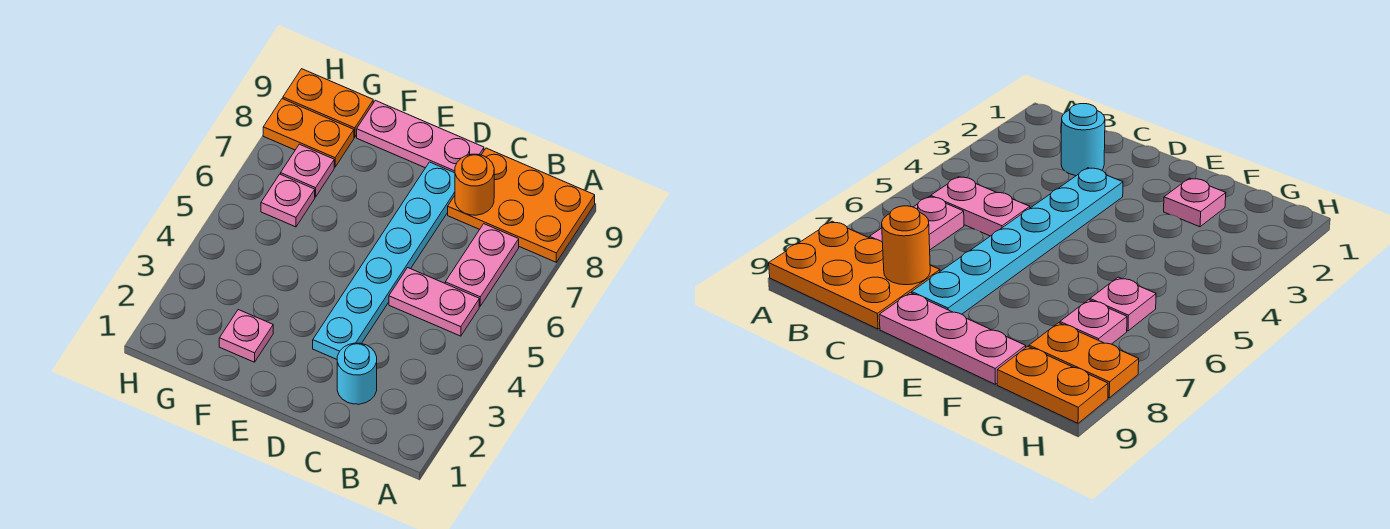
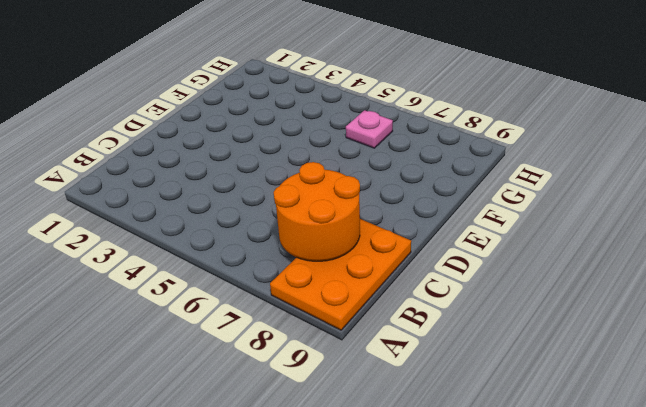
orange round brick B7:C8 level 2 -> orange round brick C8 level 2
none -> pink plate B5:C5 level 1
none -> pink plate B6:B7 level 1
none -> cyan round brick C2 level 1

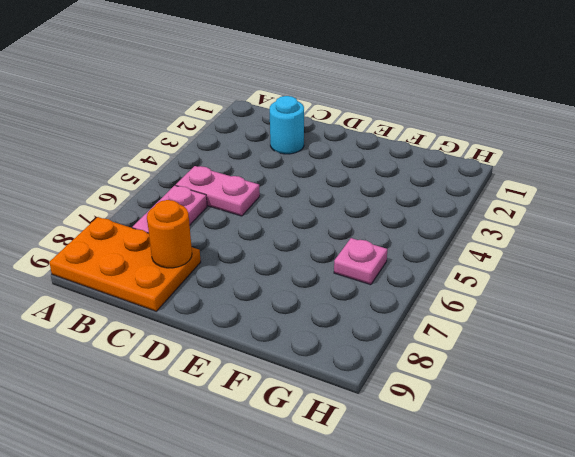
none -> cyan plate D3:D8 level 1
none -> pink plate D9:F9 level 1
none -> pink plate F2 level 1

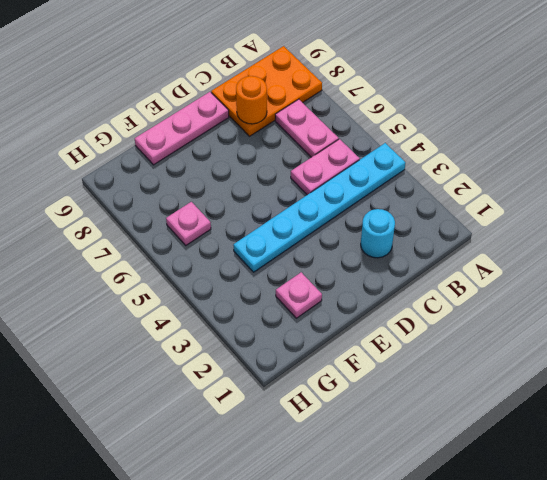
cyan plate A4:F4 level 1 -> cyan plate D3:D8 level 1
none -> pink plate G7 level 1
none -> orange plate G8:H8 level 1
none -> orange plate G9:H9 level 1

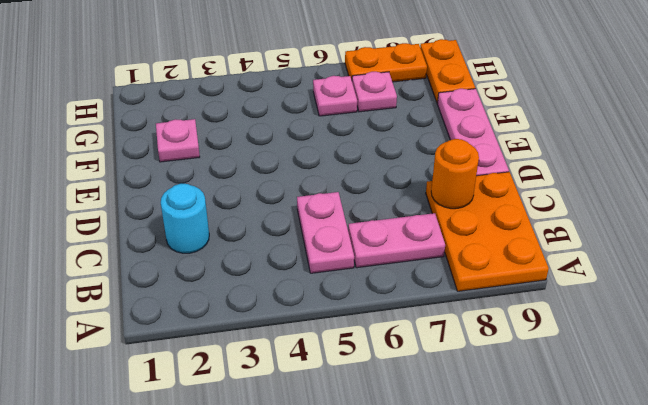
orange plate H7:H8 level 1 -> orange plate G8:H8 level 1
none -> cyan plate D3:D8 level 1

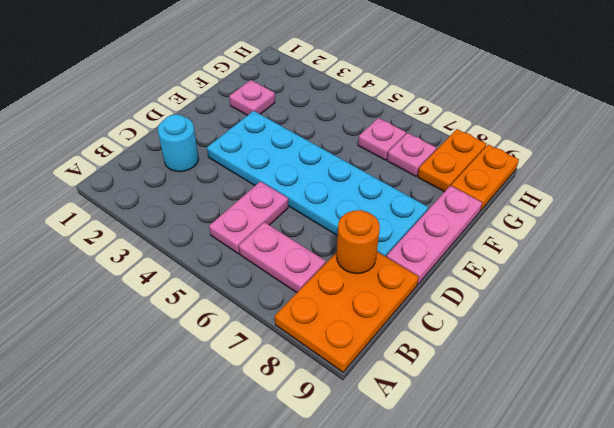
cyan plate D3:E8 level 1 -> cyan plate D3:D8 level 1

